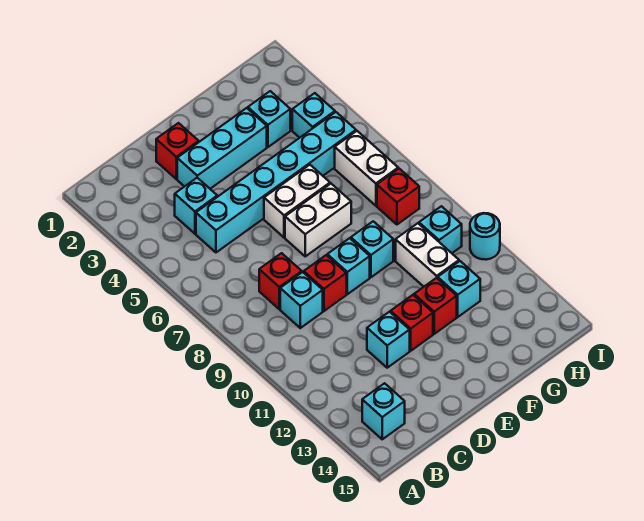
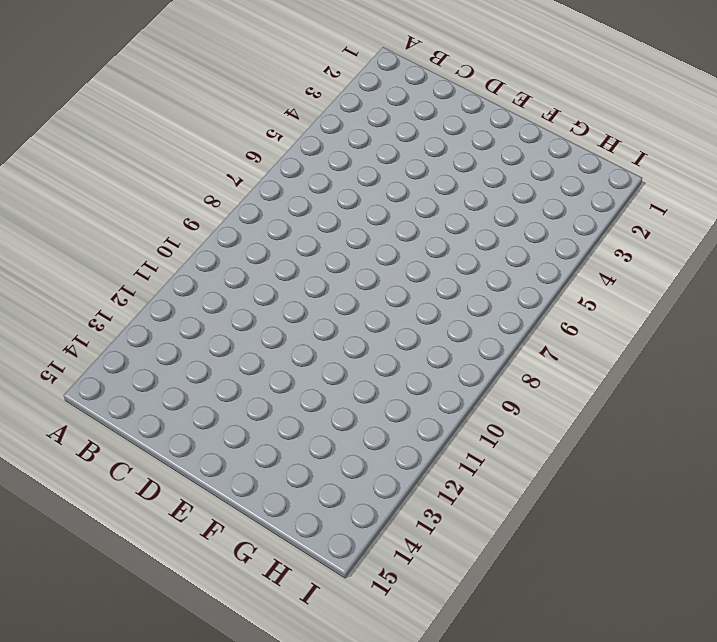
none -> cyan brick B14 level 1
none -> cyan brick C4 level 1
none -> cyan brick C5:H5 level 1

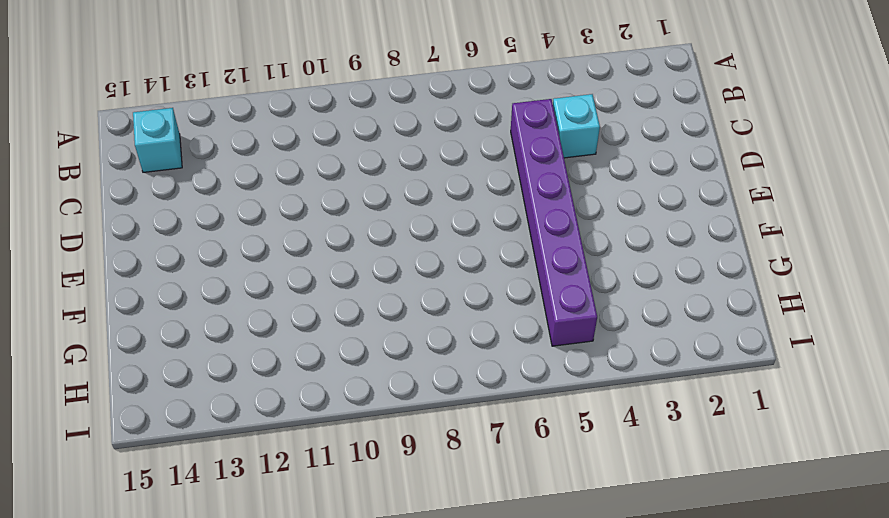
purple brick C5:H5 level 1 -> cyan brick C5:H5 level 1
none -> red brick C8 level 1
none -> cyan brick C9 level 1
none -> red brick D2 level 1

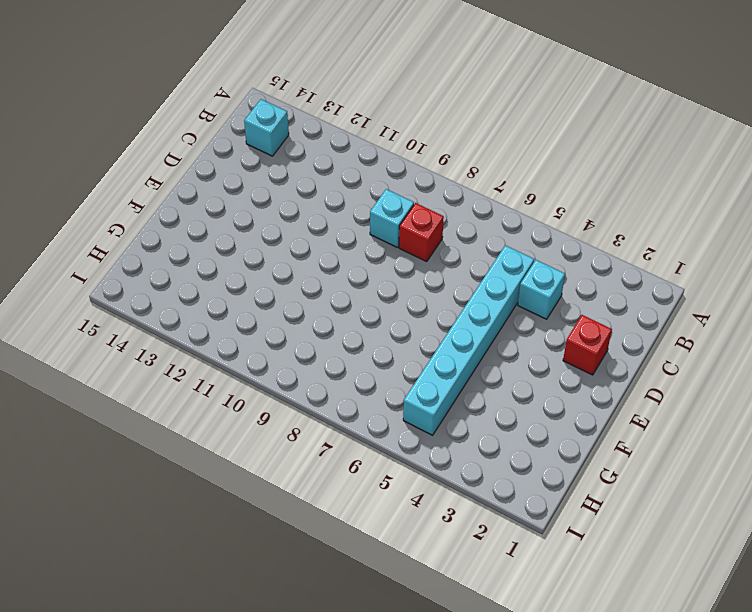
none -> cyan brick D3:F3 level 1
none -> red brick D9 level 1
none -> cyan brick D12 level 1

